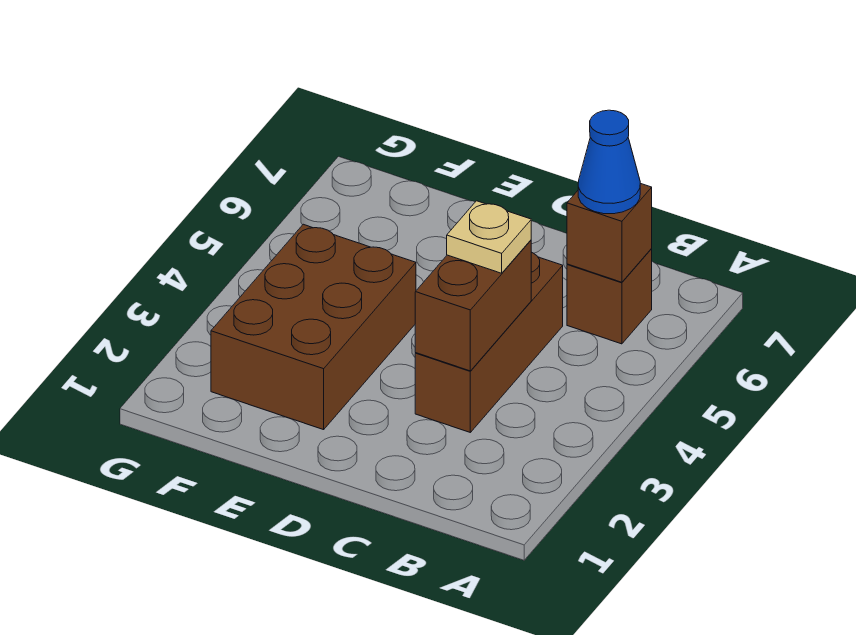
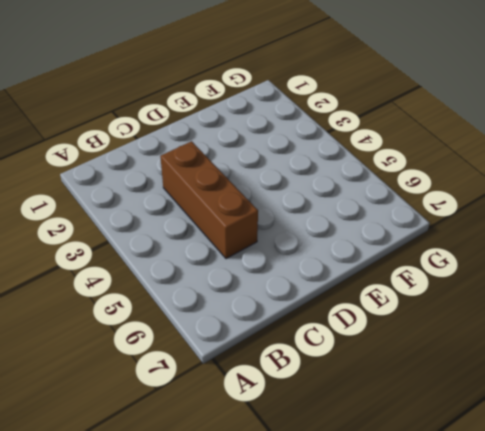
none -> brown brick B6 level 1
none -> brown brick E2:F4 level 1

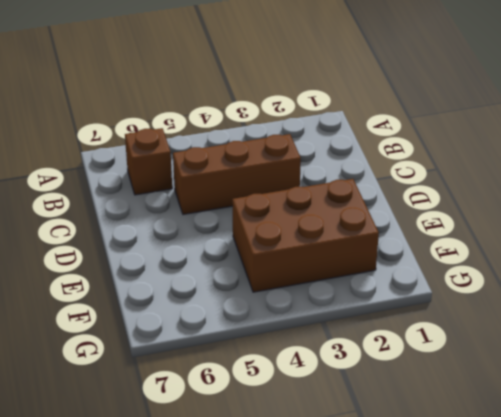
none -> brown brick B6 level 2
none -> brown brick C3:C4 level 2

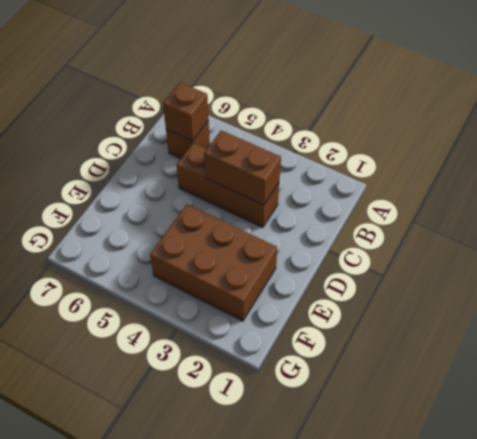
none -> blue cone B6 level 3
none -> tan plate C4 level 3

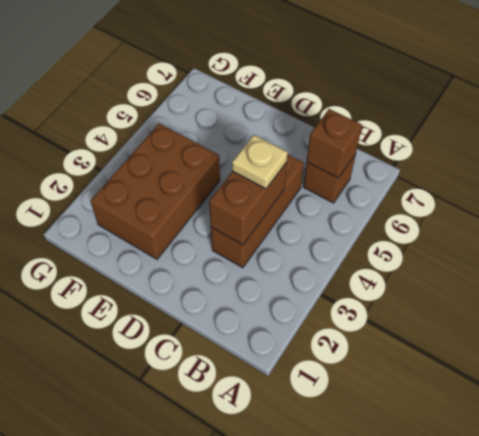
none -> blue cone B6 level 3

